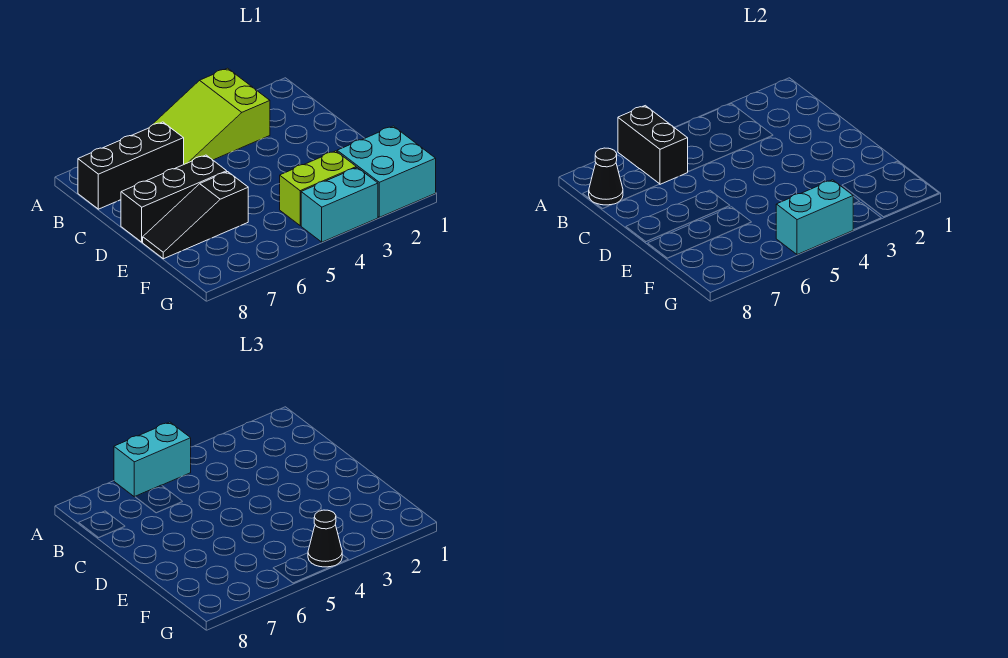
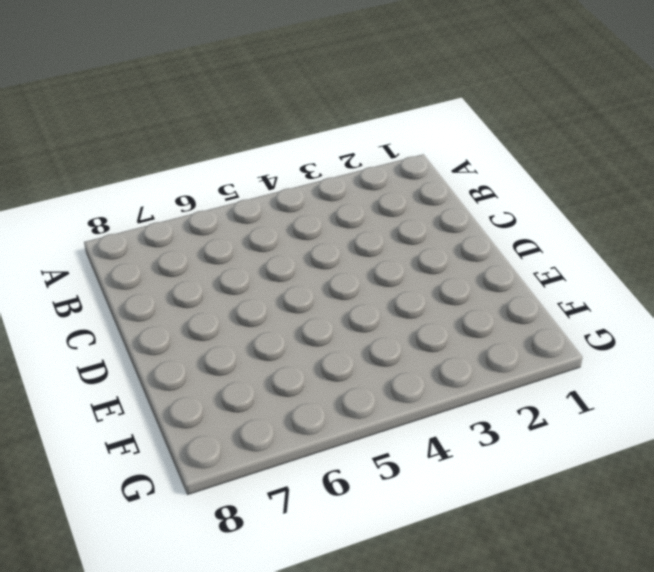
none -> lime slope A3:B5 level 1 top 3
none -> black brick B6:B8 level 1
none -> black brick D6:D8 level 1

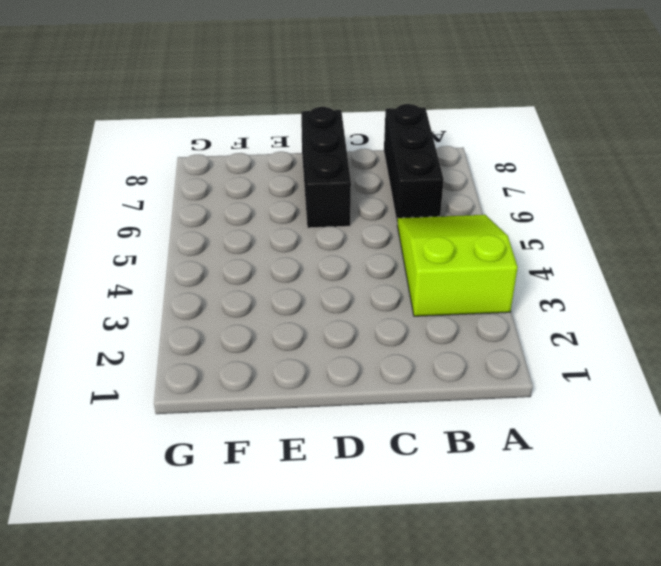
none -> black slope E6:E8 level 1 top 6
none -> cyan brick F1:G2 level 1
none -> lime brick F3:F4 level 1

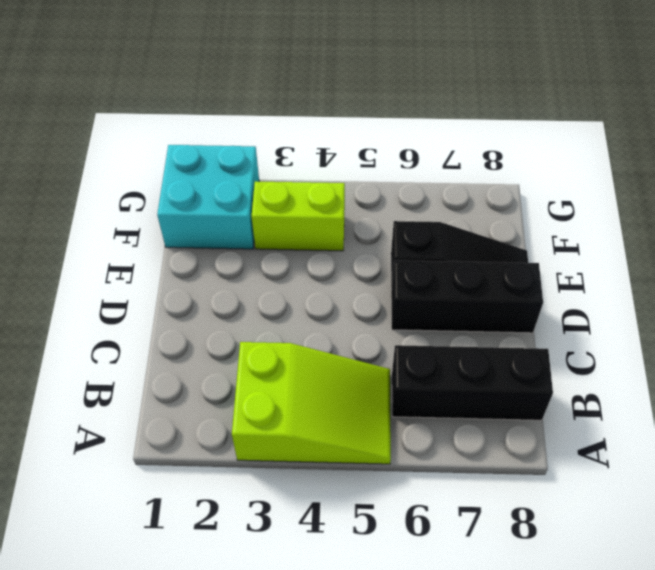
none -> cyan brick G3:G4 level 1
none -> black brick A6:B6 level 2
none -> black cone B8 level 2

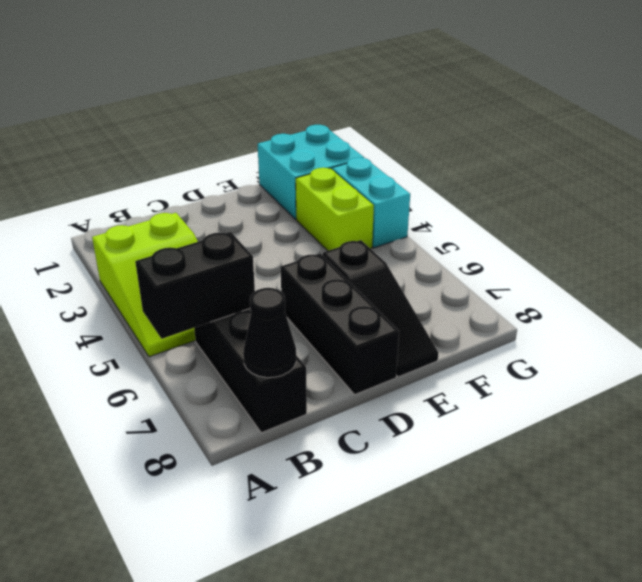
none -> cyan brick G4:G5 level 2
none -> cyan brick A5:A6 level 3
none -> black cone G4 level 3

